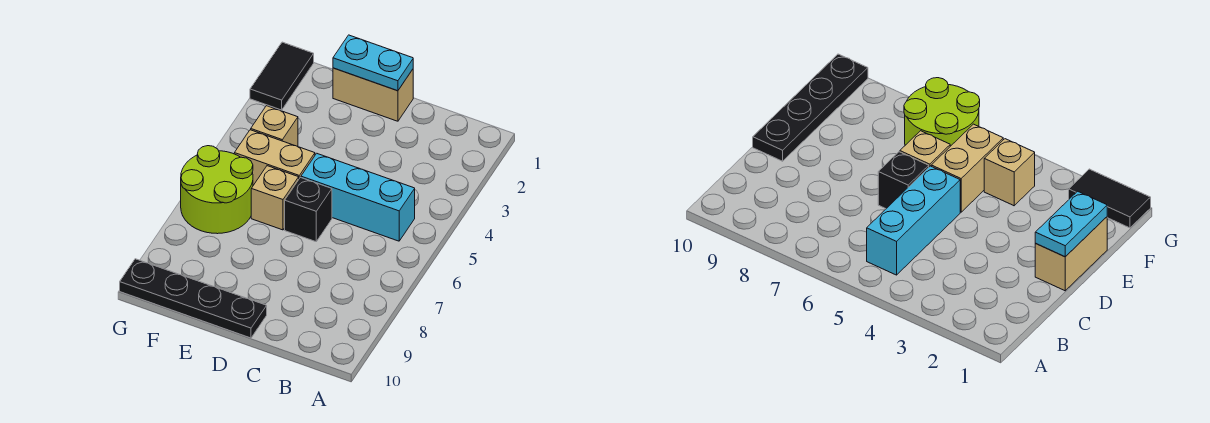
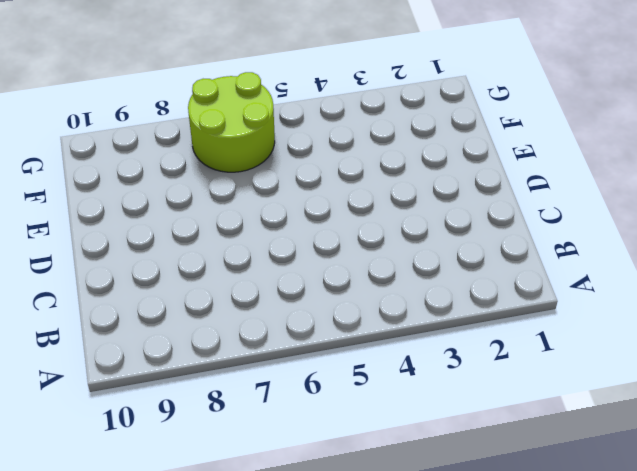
none -> cyan brick B5:D5 level 1
none -> tan brick D1:E1 level 1

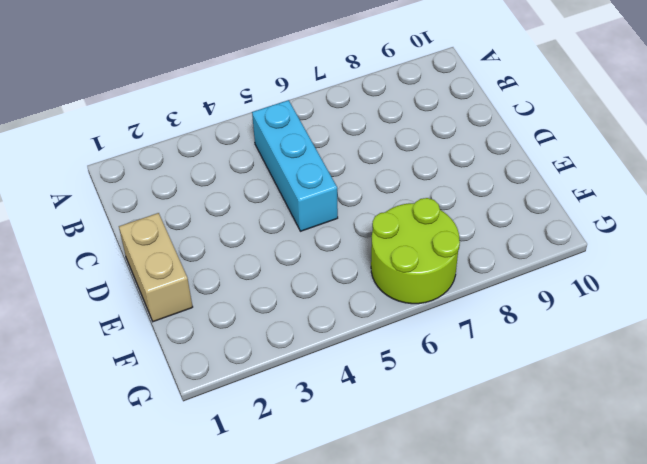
none -> black brick D6 level 1
none -> black plate D10:G10 level 1

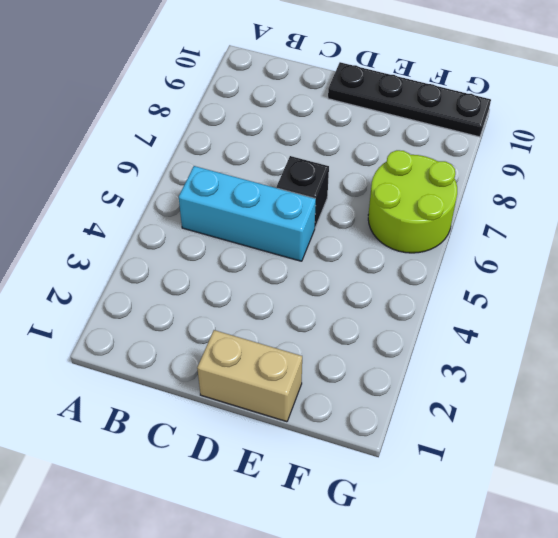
none -> tan brick E5:F5 level 1
none -> tan brick E6 level 1

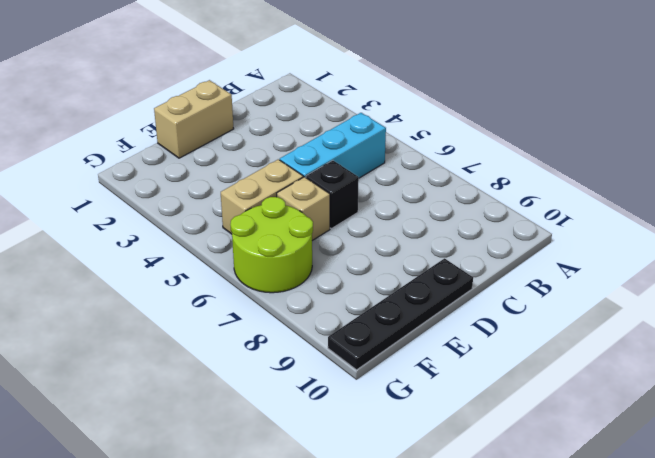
none -> tan brick F4 level 1
none -> black tile G1:G2 level 1

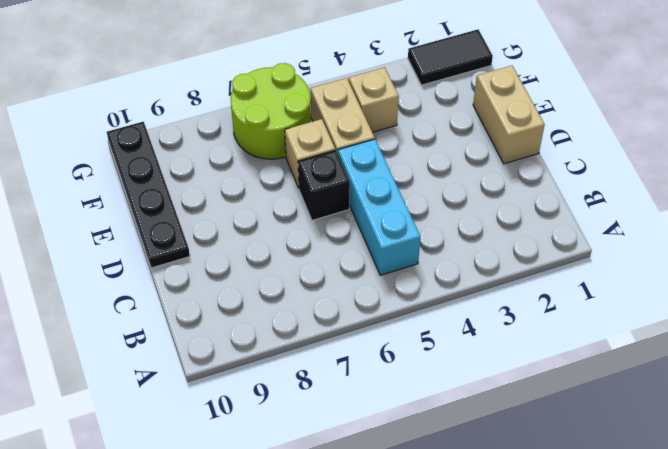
none -> cyan plate D1:E1 level 2

